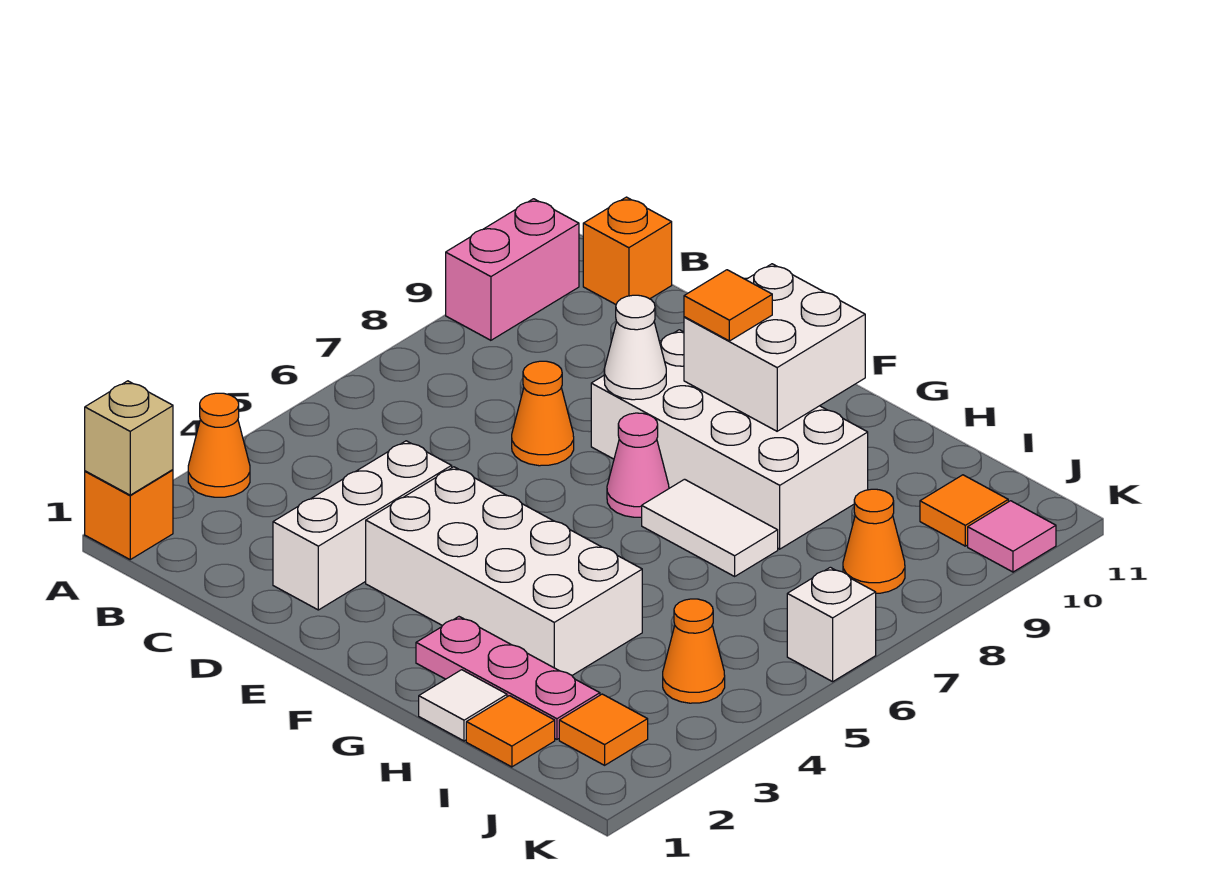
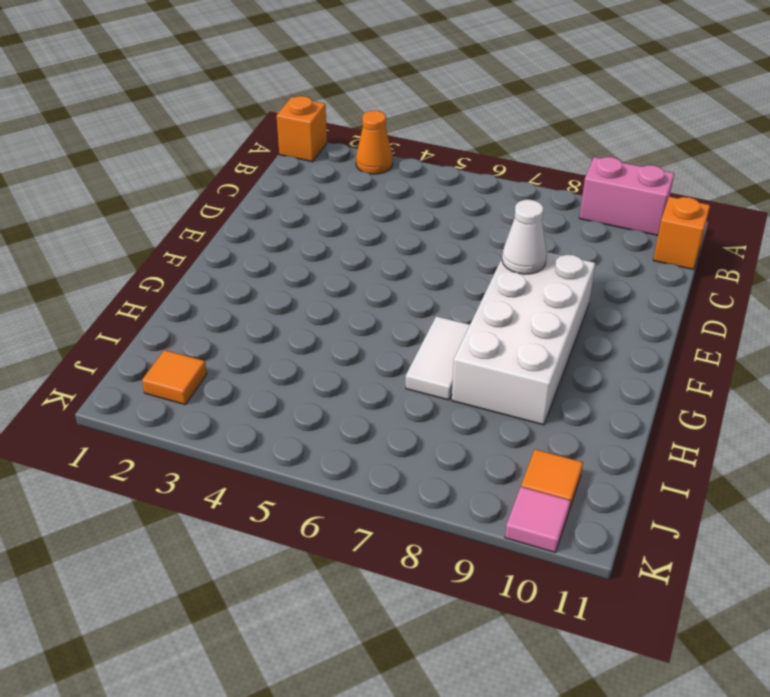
none -> white brick D2:D4 level 1
none -> orange cone D7 level 1
none -> white brick E3:H4 level 1

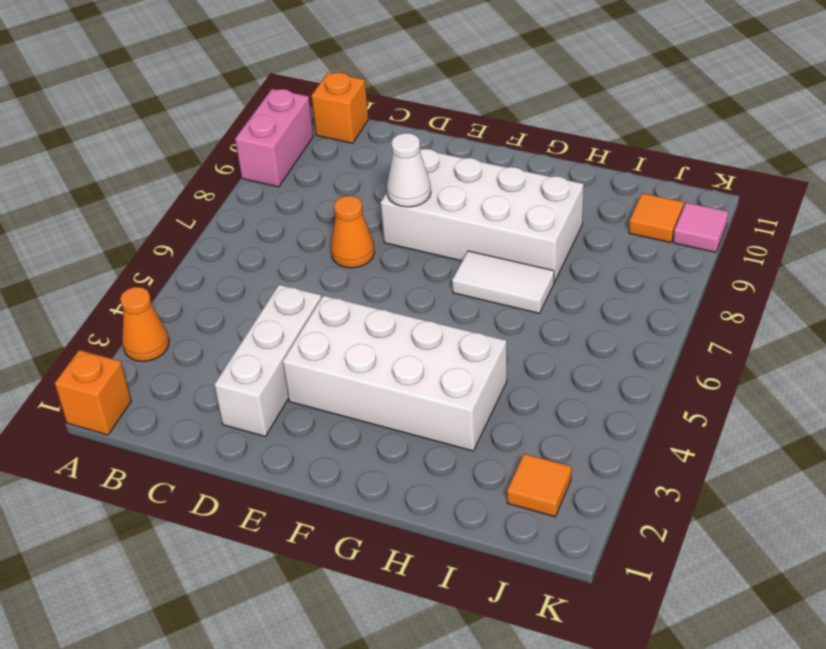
none -> pink cone F7 level 1
none -> pink plate G2:I2 level 1
none -> white tile H1 level 1

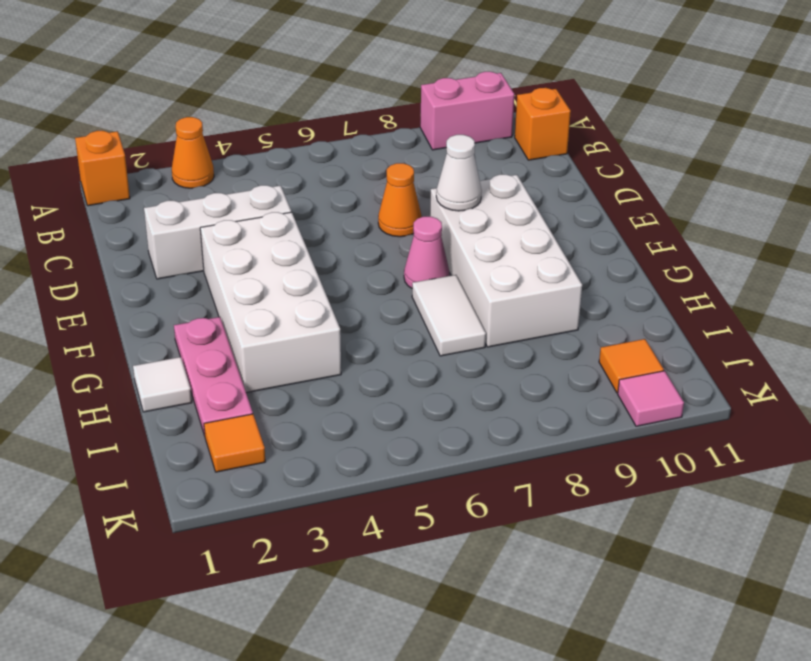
none -> orange tile I1 level 1
none -> orange cone J4 level 1
none -> orange cone J8 level 1

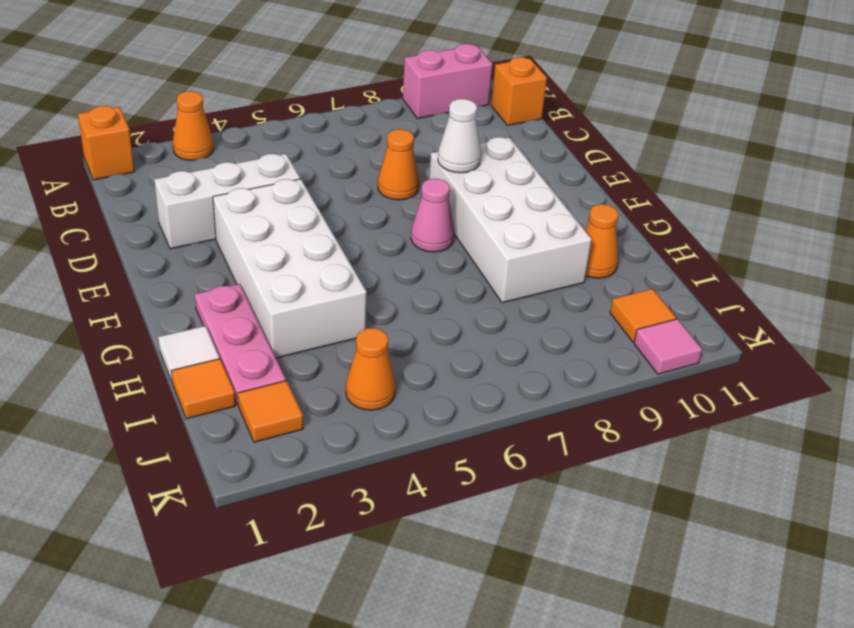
orange cone H10 level 1 -> orange cone J8 level 1
none -> white tile G7:H7 level 1
none -> white brick K6 level 1
none -> tan brick A1 level 2

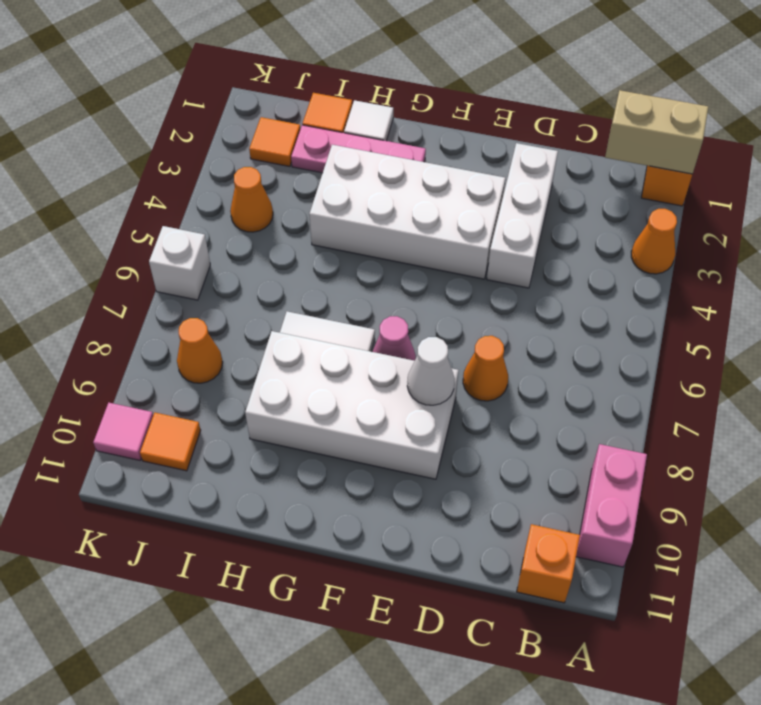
tan brick A1:B1 level 2 -> tan brick A1 level 2
none -> white brick F9:G10 level 2
none -> orange tile F9 level 3

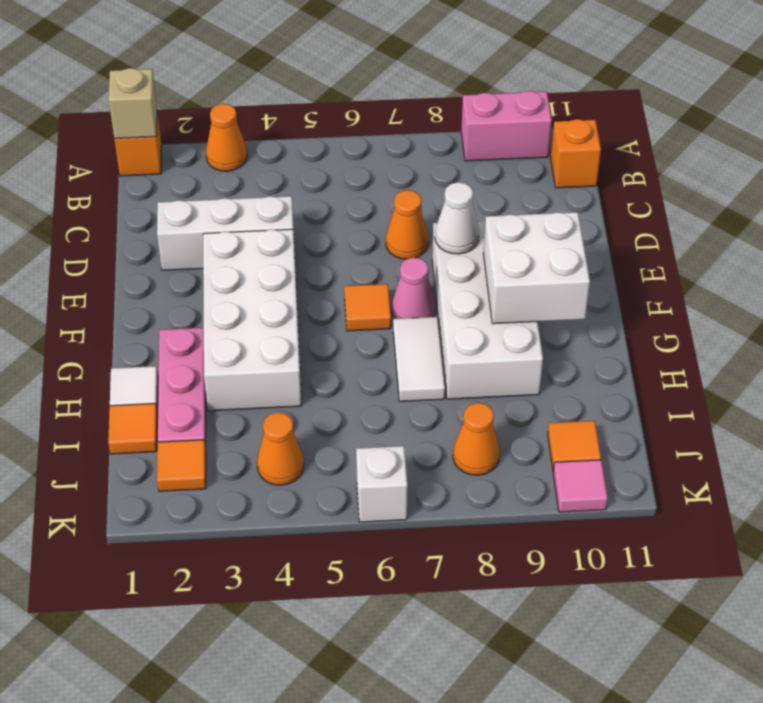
orange tile F6 level 1 -> orange tile F9 level 3

